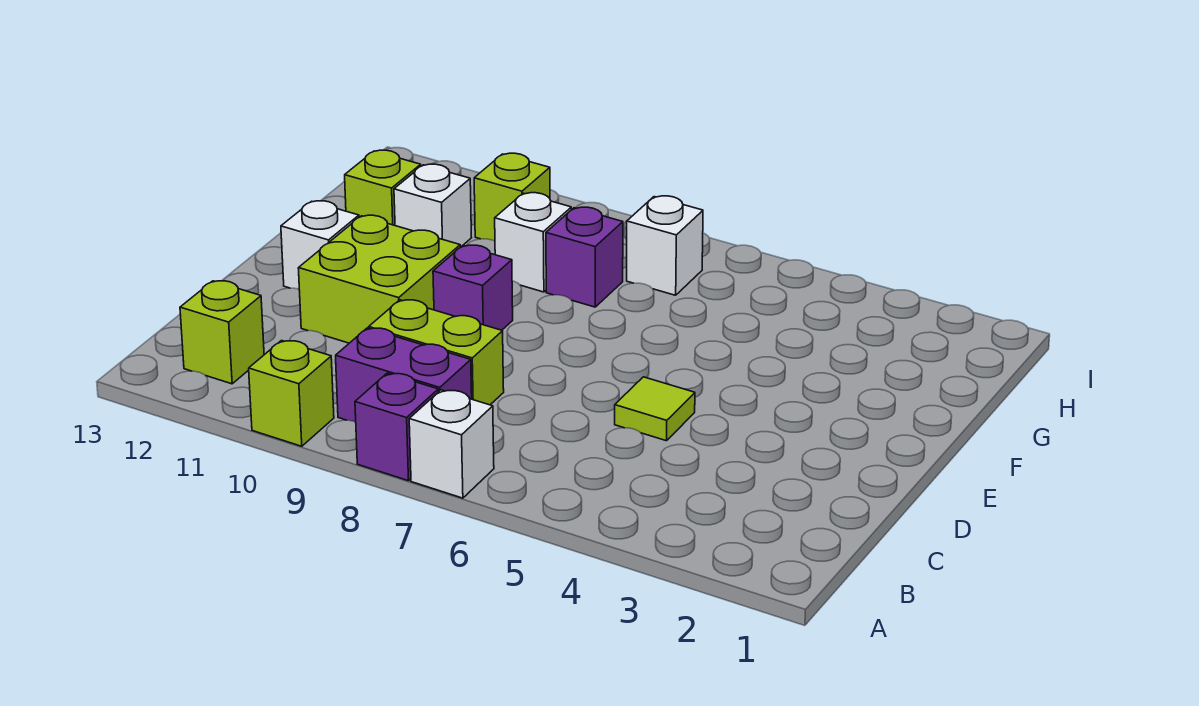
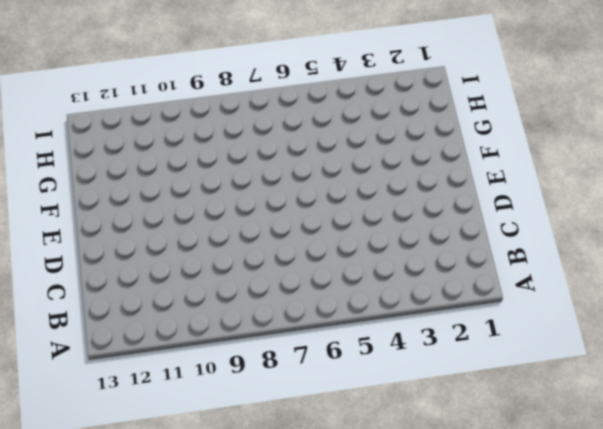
none -> white brick A7 level 1
none -> purple brick A8 level 1
none -> lime brick A10 level 1

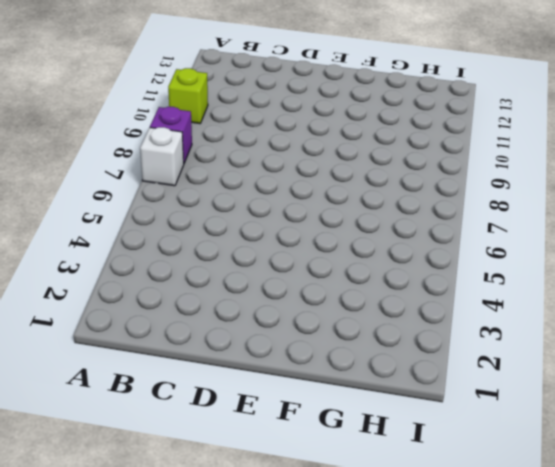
none -> purple brick B8:B9 level 1
none -> lime brick B12 level 1
none -> lime brick C8:C9 level 1

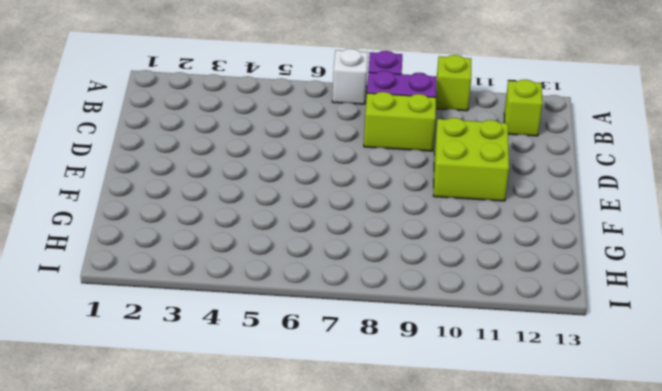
none -> lime tile D5 level 1
none -> purple brick E9 level 1
none -> white brick E12 level 1

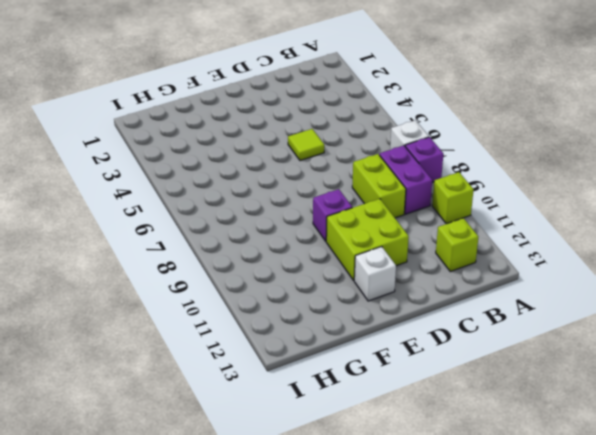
none -> purple brick G8 level 1
none -> white brick G9 level 1
none -> white brick G11 level 1

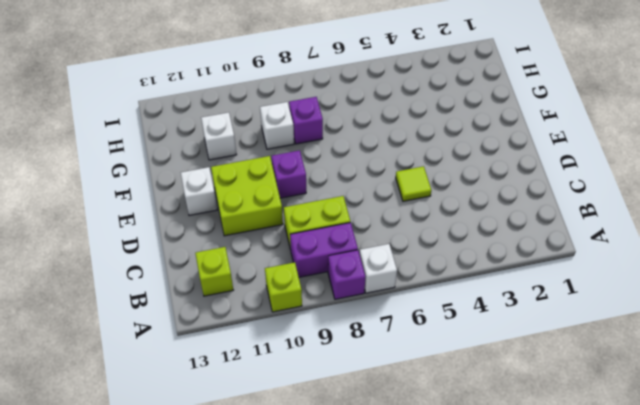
none -> lime brick G12 level 1
none -> white brick H7 level 1
none -> lime brick H10 level 1

